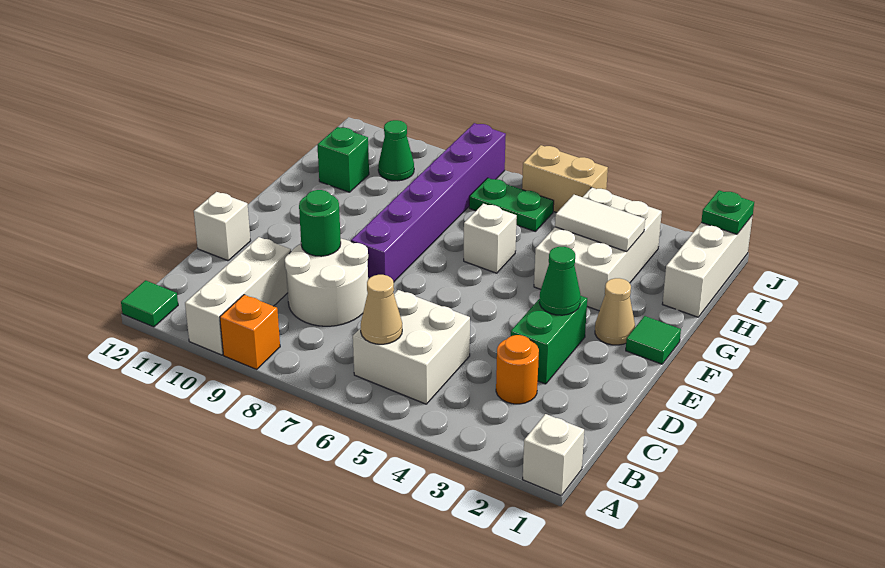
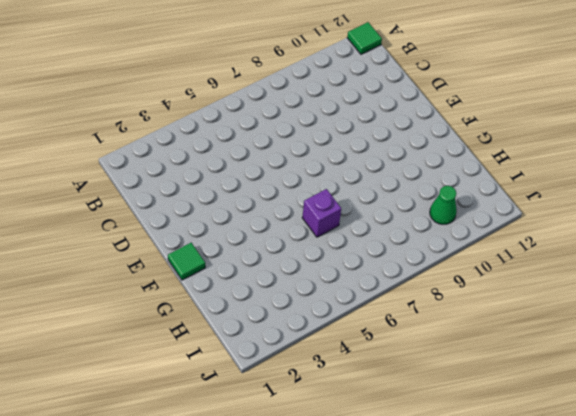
purple brick G6 level 1 -> white brick G6 level 1
none -> white brick A1 level 1
none -> orange brick A9 level 1
none -> white brick A10:C10 level 1

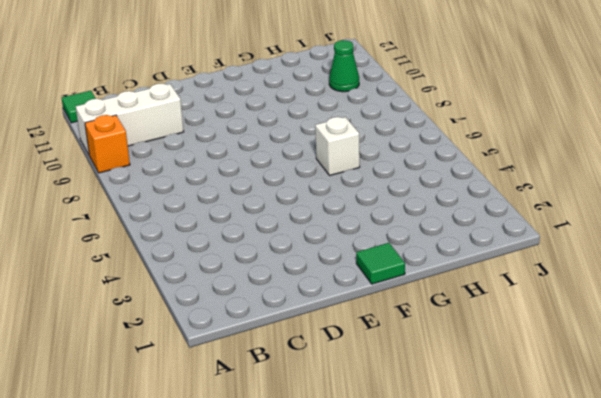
none -> white brick A1 level 1
none -> white brick B5:C6 level 1
none -> orange round brick C3 level 1

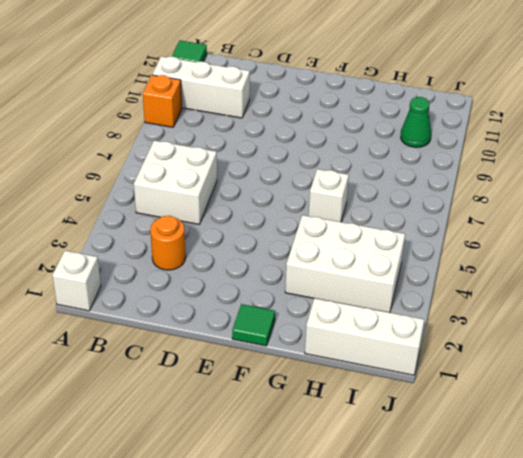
none -> white round brick C8:D9 level 1
none -> green brick D3:E3 level 1
none -> white brick D12 level 1

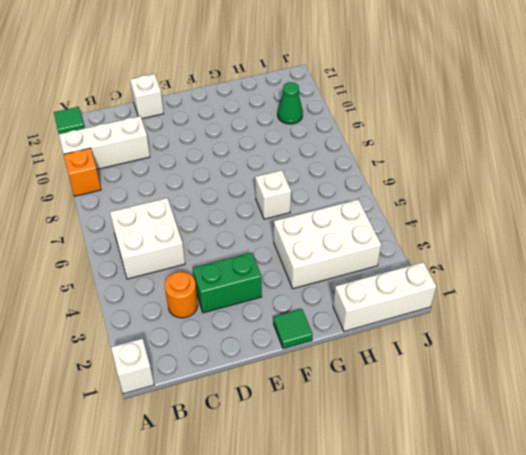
none -> white round brick C8:D9 level 1
none -> purple brick E8:J8 level 1
none -> tan cone F2 level 1

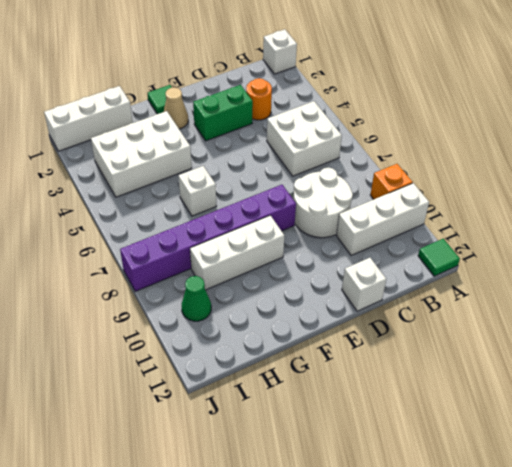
white brick F9:H9 level 1 -> none
none -> green brick H11 level 1
none -> green plate I6:I7 level 1
none -> tan brick J5:J6 level 1

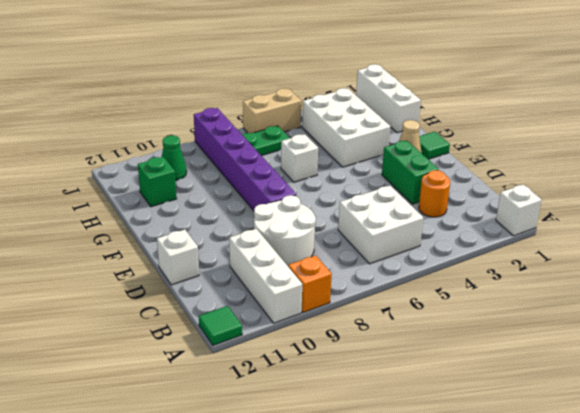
none -> tan cone B6 level 2
none -> green round brick D9 level 2
none -> green cone E3 level 2

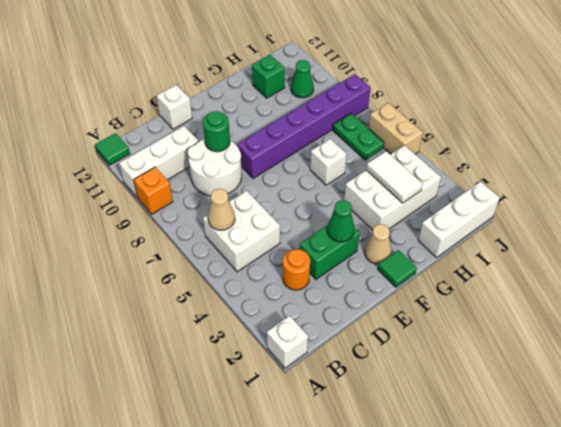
none -> green plate J1 level 2

